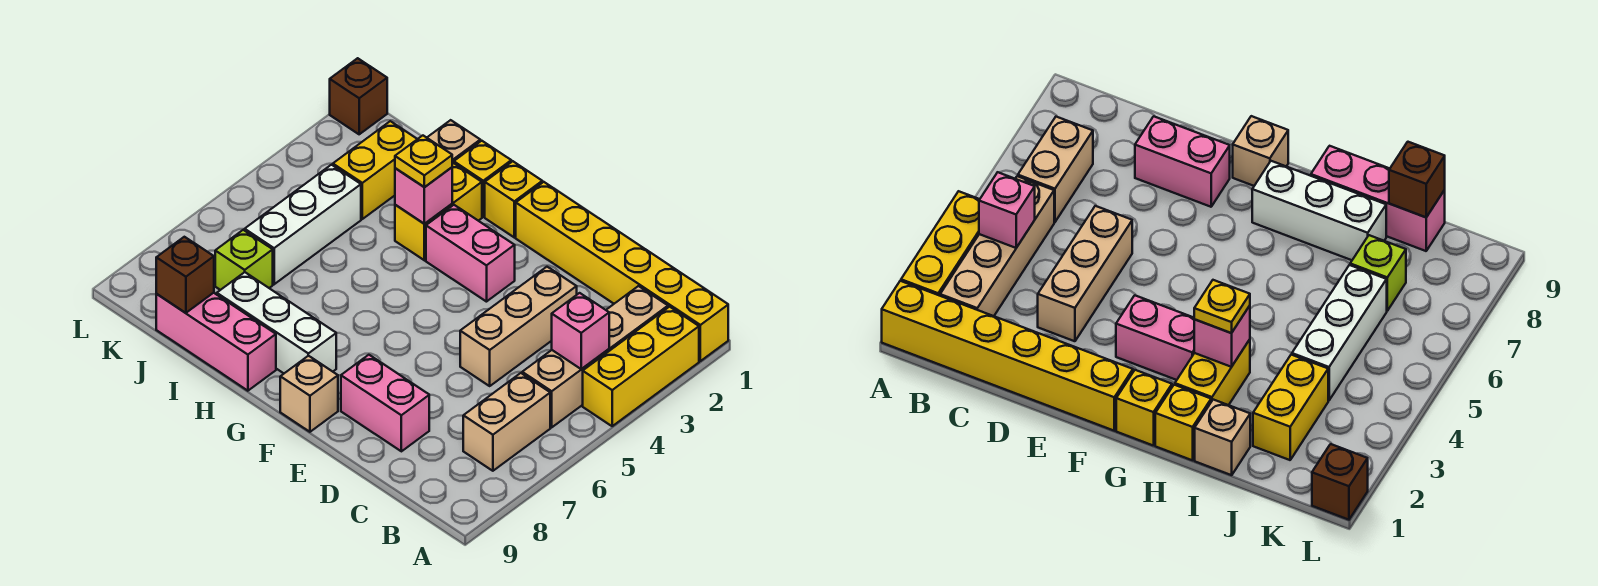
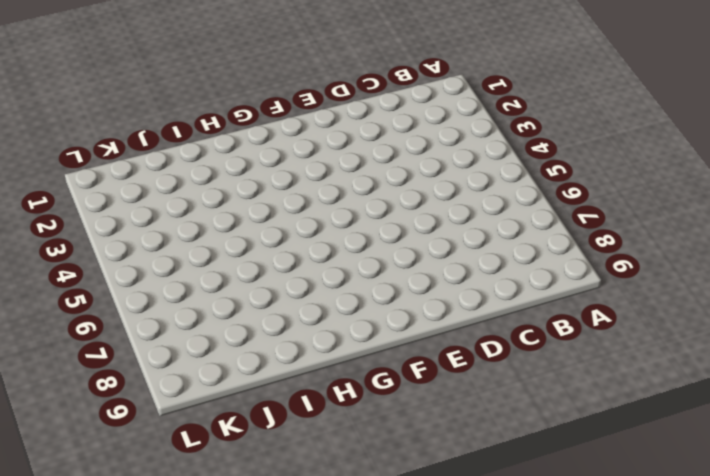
none -> yellow brick A1:F1 level 1
none -> yellow brick A2:A4 level 1
none -> tan brick B2:B5 level 1

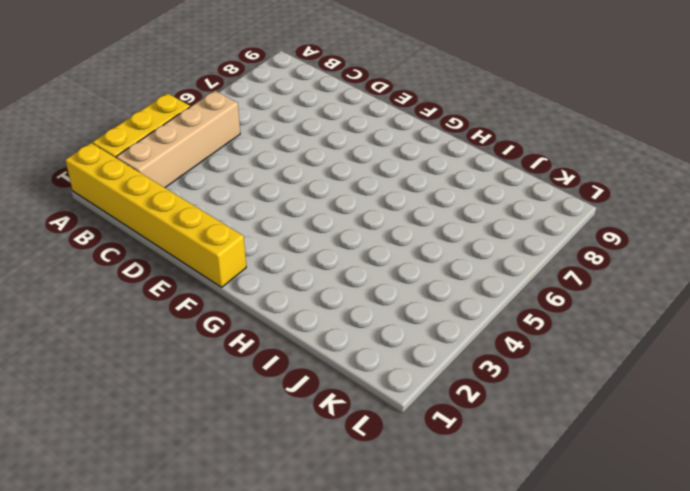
none -> tan brick B6:B7 level 1
none -> tan brick D3:D5 level 1
none -> pink brick D8:E8 level 1

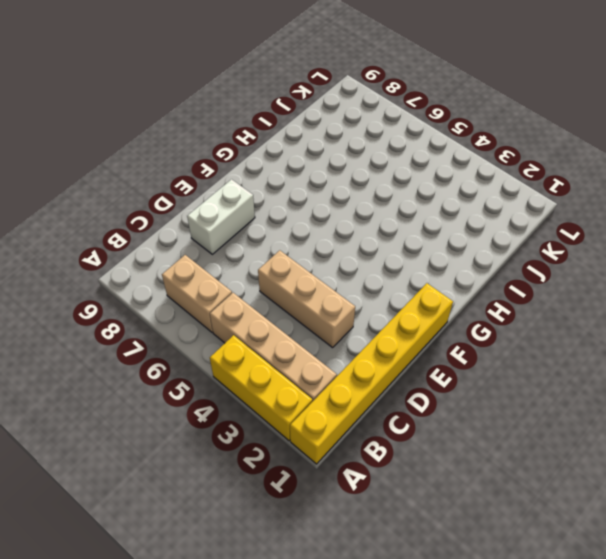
white brick D8:E8 level 1 -> pink brick D8:E8 level 1
none -> pink brick F3:G3 level 1
none -> tan brick F9 level 1
none -> yellow brick G1 level 1

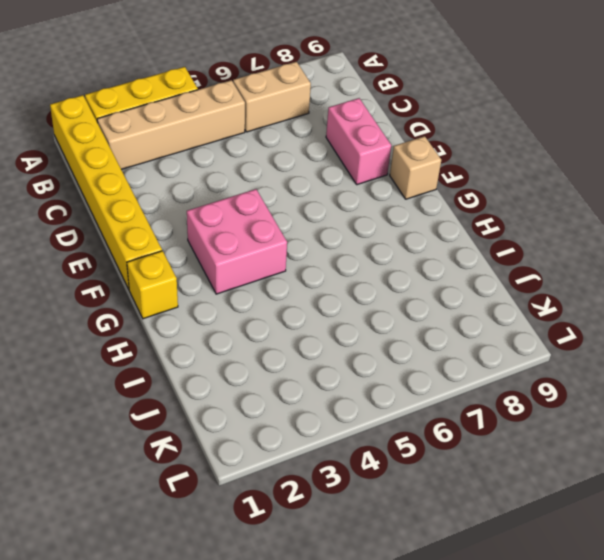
pink brick F3:G4 level 1 -> pink brick F3:G3 level 1
none -> tan brick D3:D5 level 1
none -> white brick G8:I8 level 1
none -> yellow brick H1 level 1

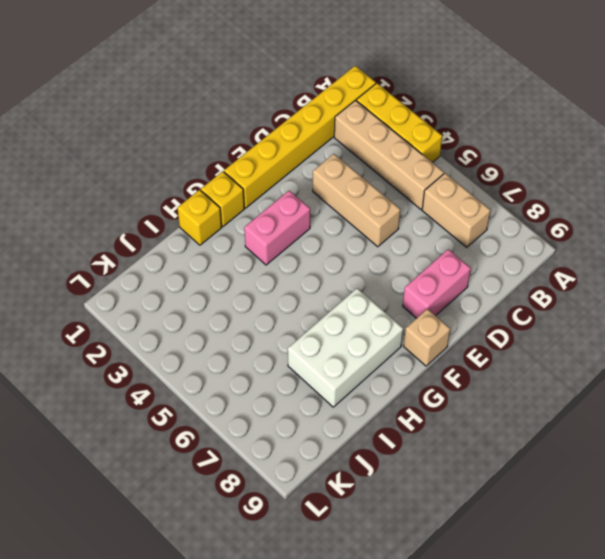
white brick G7:I8 level 1 -> white brick G8:I8 level 1
none -> yellow brick H2:H3 level 1
none -> pink brick H9:J9 level 1
none -> tan brick I1 level 1

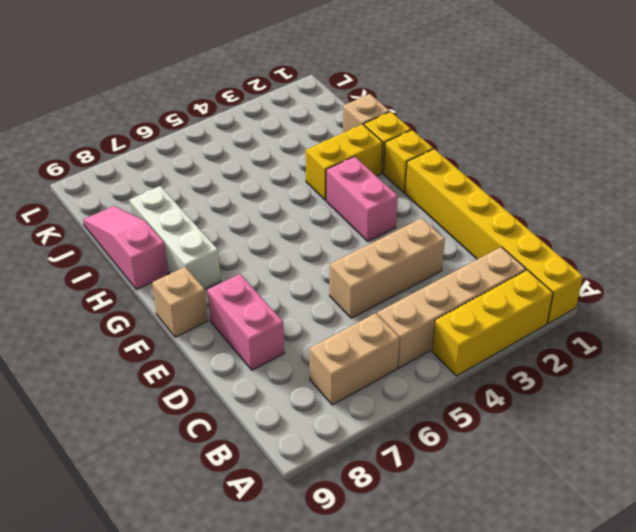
pink slope H9:J9 level 1 top H -> pink brick H9:J9 level 1
none -> yellow brick J2:J3 level 1
none -> white brick J4:J6 level 1
none -> lime brick J7 level 1

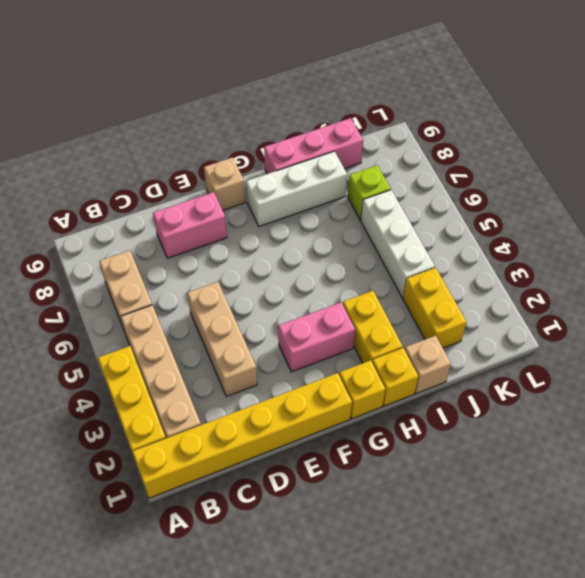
none -> brown brick L1 level 1
none -> pink brick B4 level 2
none -> pink brick H3 level 2

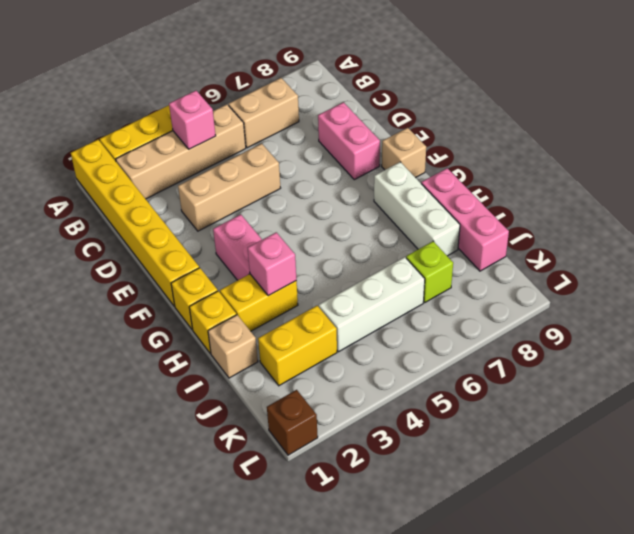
none -> brown brick J9 level 2
none -> yellow plate H3 level 3

